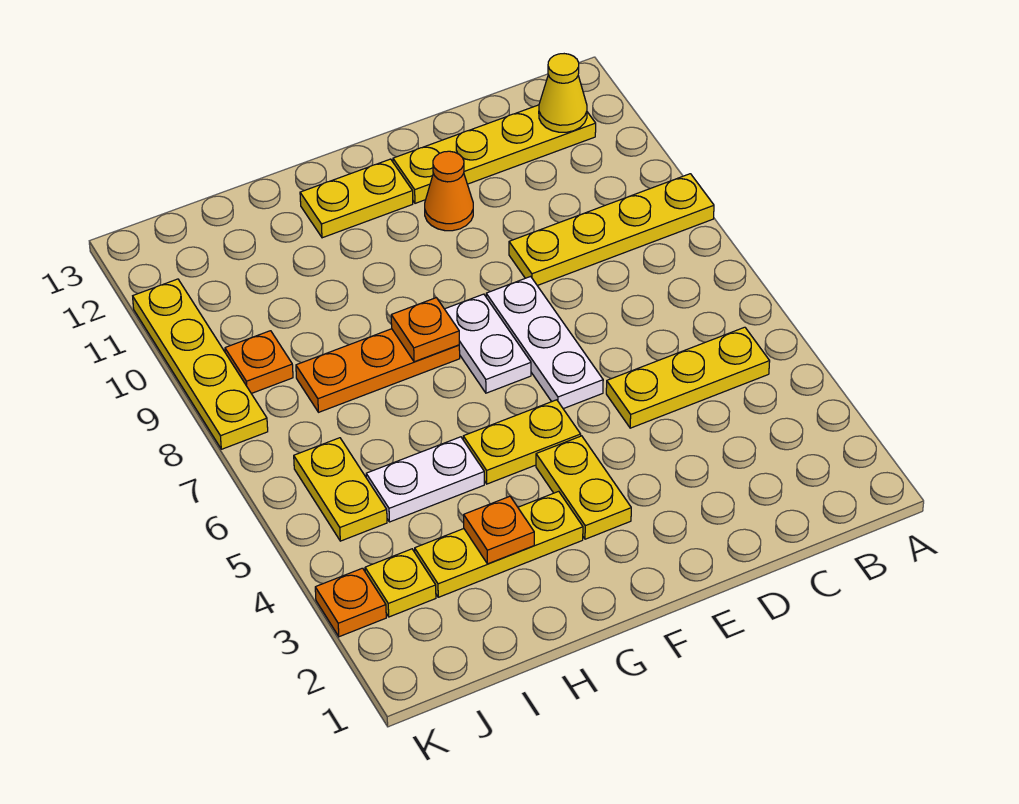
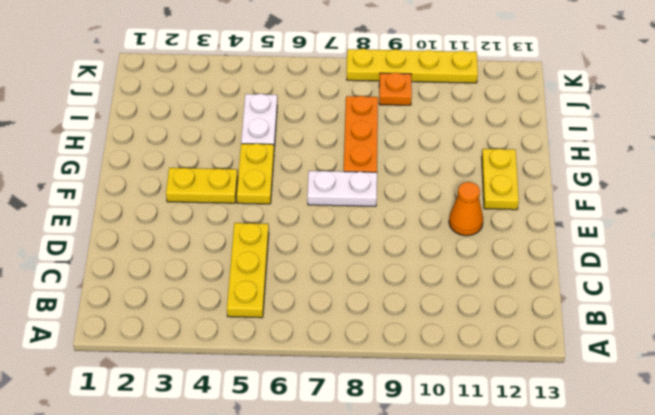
none -> yellow plate A9:D9 level 1
none -> yellow plate B12:E12 level 1
none -> white plate E6:E8 level 1

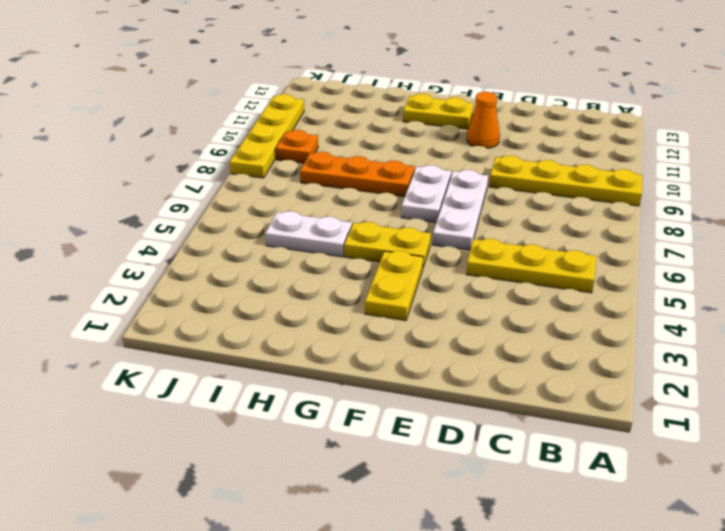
none -> yellow plate B12:E12 level 1
none -> yellow plate G3:I3 level 1
none -> yellow plate J3 level 1

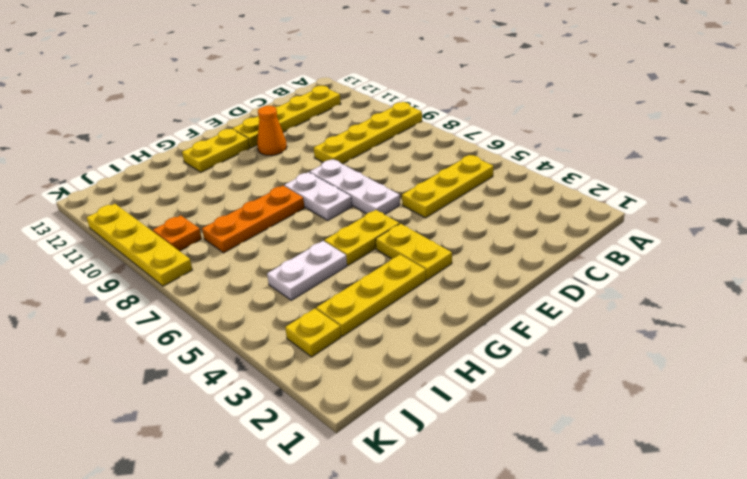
none -> yellow plate J5:J6 level 1
none -> orange plate K3 level 1
none -> yellow cone B12 level 2

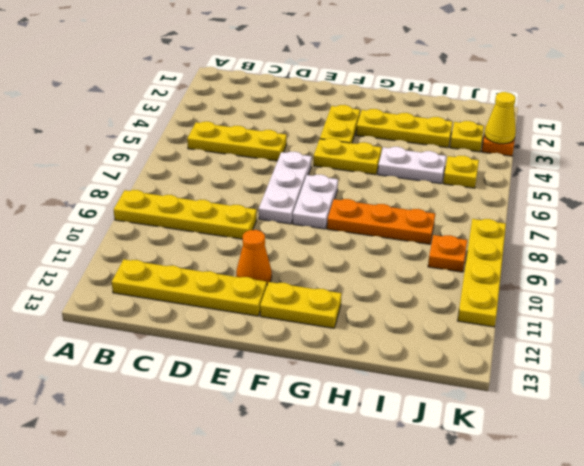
yellow plate J5 level 1 -> yellow plate J5:J6 level 1
yellow cone K3 level 2 -> yellow cone B12 level 2
none -> orange plate G8 level 2
none -> orange plate H3 level 2

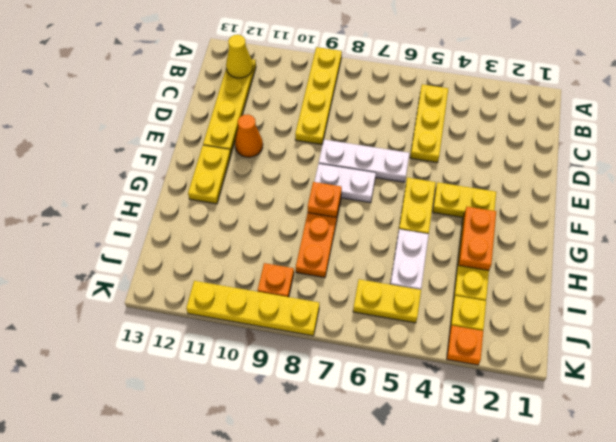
orange plate G3:H3 level 2 -> orange plate H3 level 2

